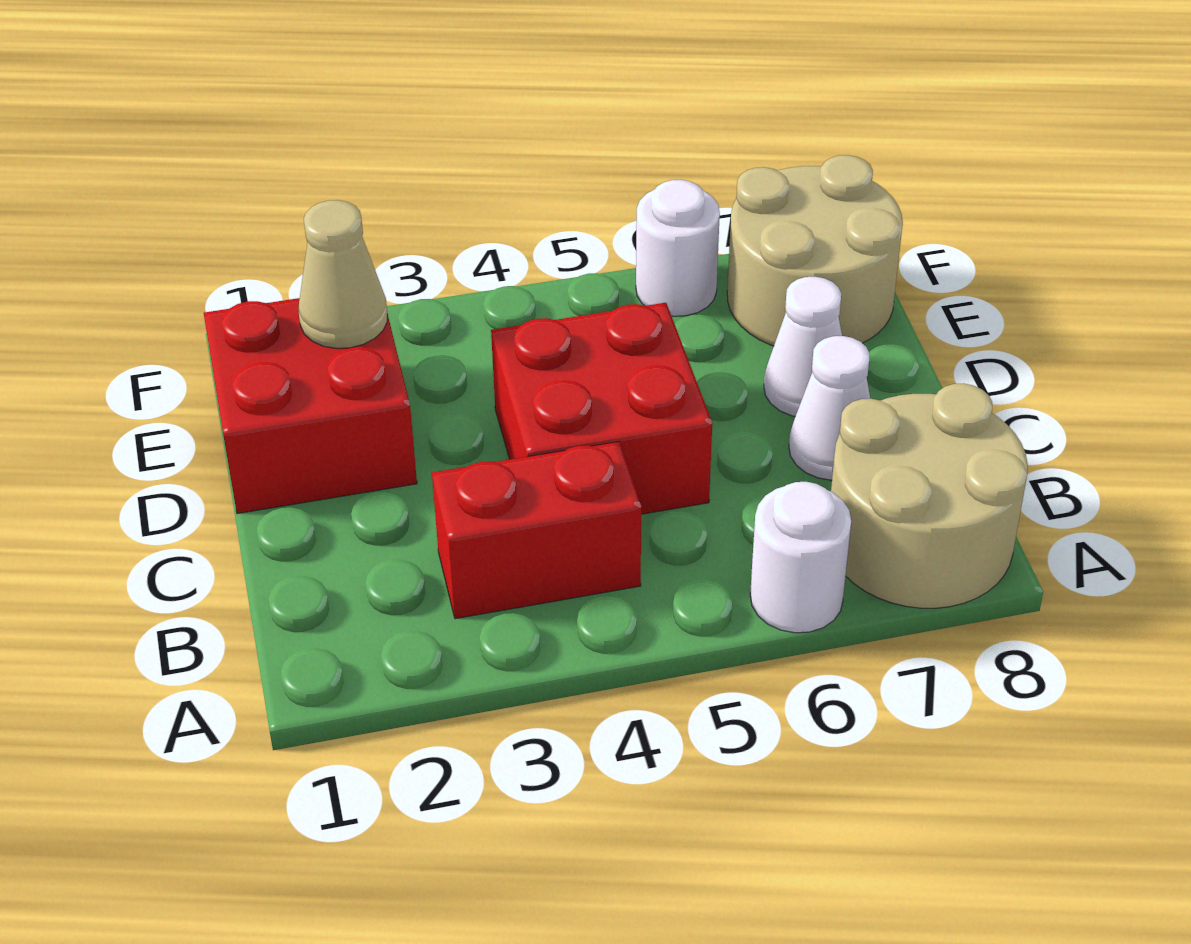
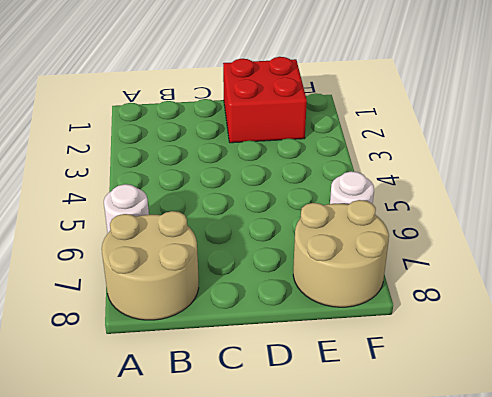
none -> red brick B3:B4 level 1
none -> red brick C4:D5 level 1

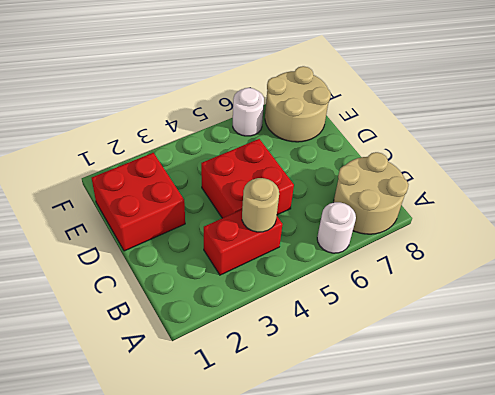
tan round brick B4 level 2 -> none
none -> white cone C7 level 1
none -> white cone D7 level 1

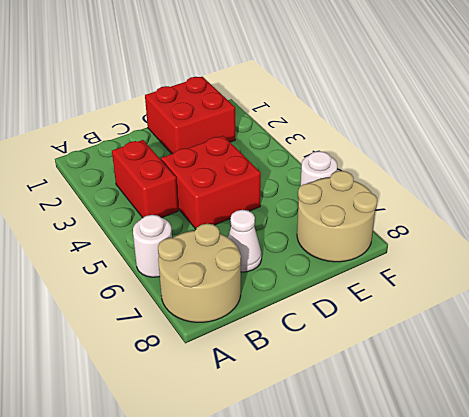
none -> white cone D7 level 1
none -> tan cone E2 level 2

